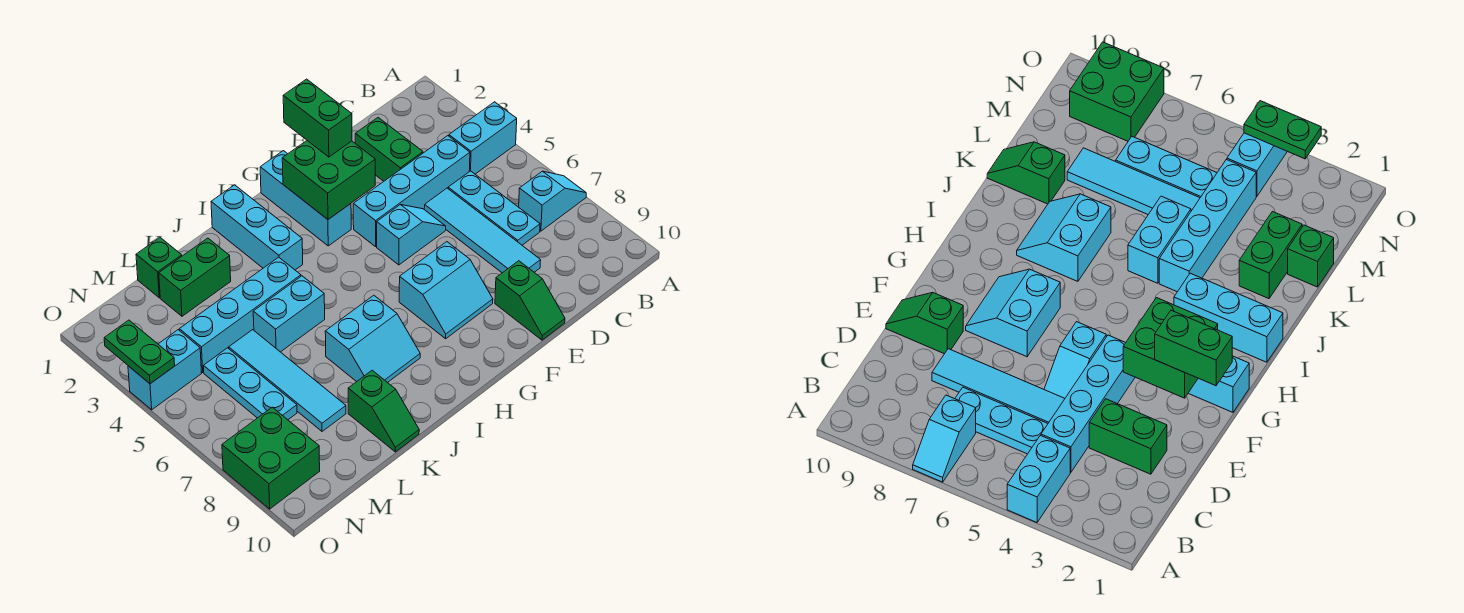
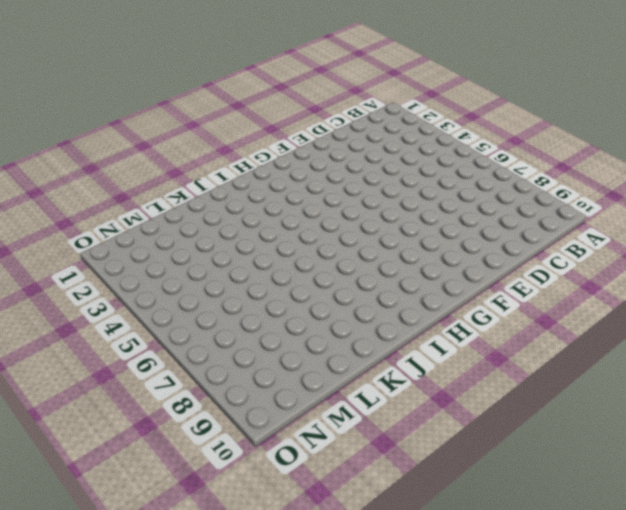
none -> cyan brick A4:B4 level 1
none -> cyan slope A7:B7 level 1 top B
none -> cyan brick C4:F4 level 1

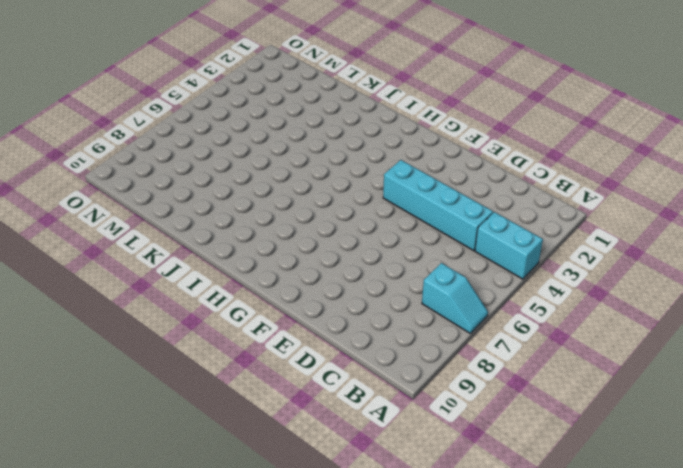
none -> cyan plate C5:C7 level 1
none -> green brick D2:D3 level 1
none -> cyan tile D5:D8 level 1

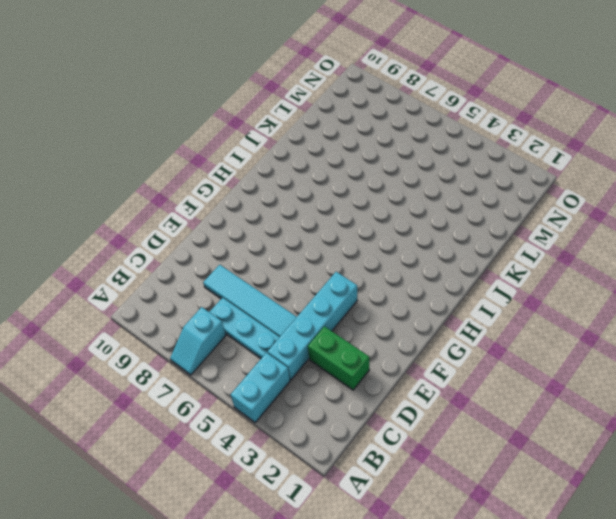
none -> cyan slope E5:F5 level 1 top F
none -> green slope E9:E10 level 1 top 9
none -> cyan slope F7:G8 level 1 top 7

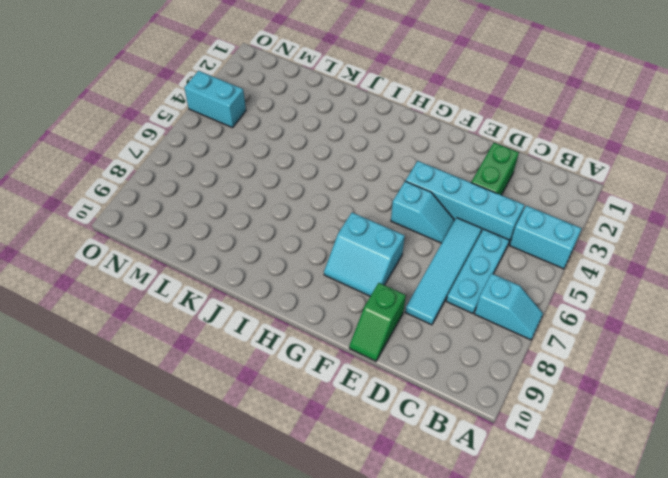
none -> cyan brick G1:G3 level 1
none -> cyan brick I1:I3 level 1
none -> cyan slope I7:J8 level 1 top 7

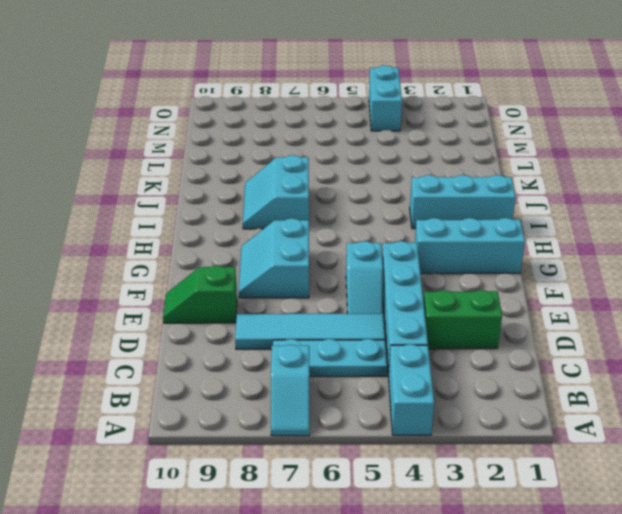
none -> cyan brick J4:M4 level 1
none -> cyan brick J5:K5 level 1
none -> green brick K2:L2 level 1

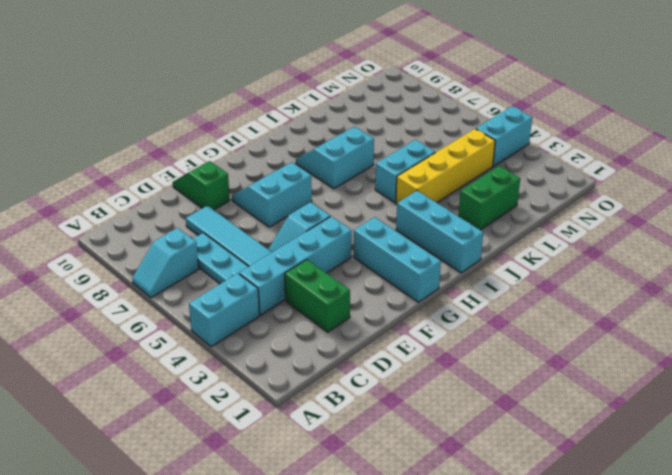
yellow brick J4:M4 level 1 -> cyan brick J4:M4 level 1
none -> green slope K9:K10 level 1 top 9
none -> green brick L1 level 1
none -> cyan tile L5:L8 level 1

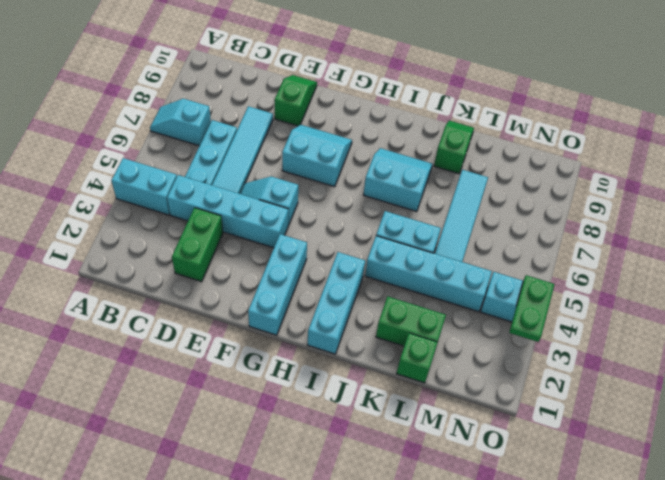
none -> cyan plate M5:M7 level 1
none -> green brick N8:O9 level 1
none -> green brick F2:G3 level 2

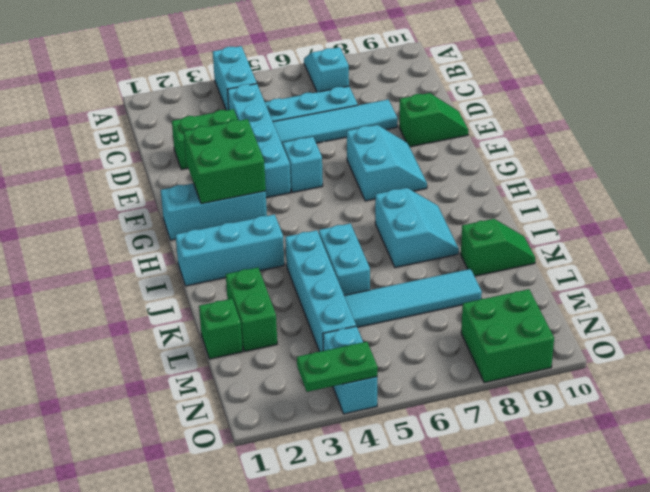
none -> cyan plate M5:M7 level 1
none -> green brick F1:F2 level 3

